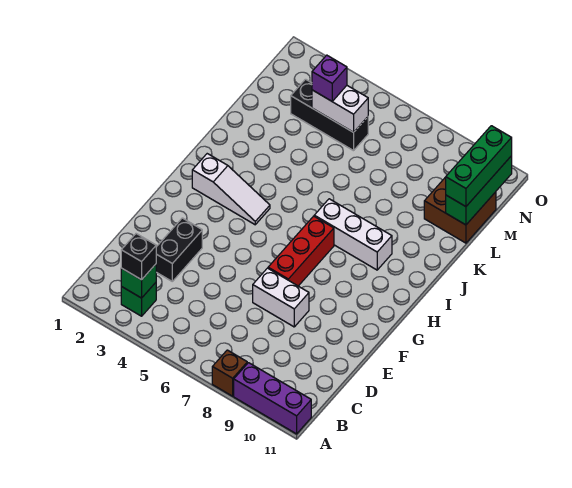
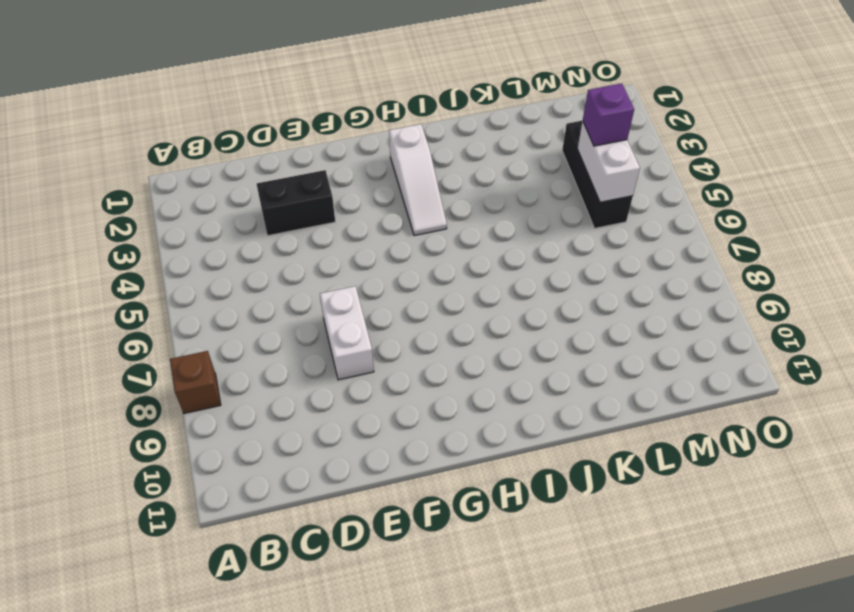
none -> purple brick A9:A11 level 1
none -> green brick B3 level 1
none -> red brick F7:H7 level 1

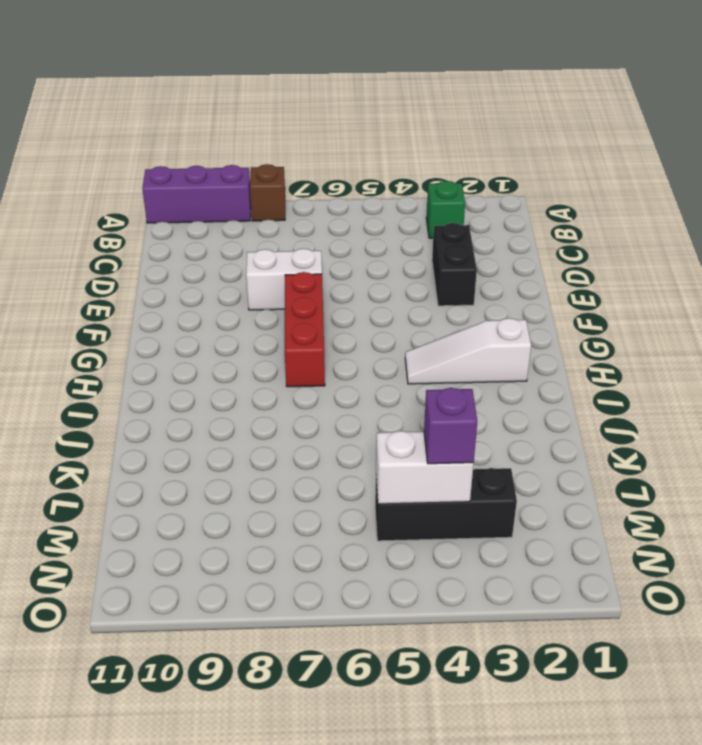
none -> white brick I7:I9 level 1
none -> brown brick L10:M11 level 1
none -> green brick B3 level 2

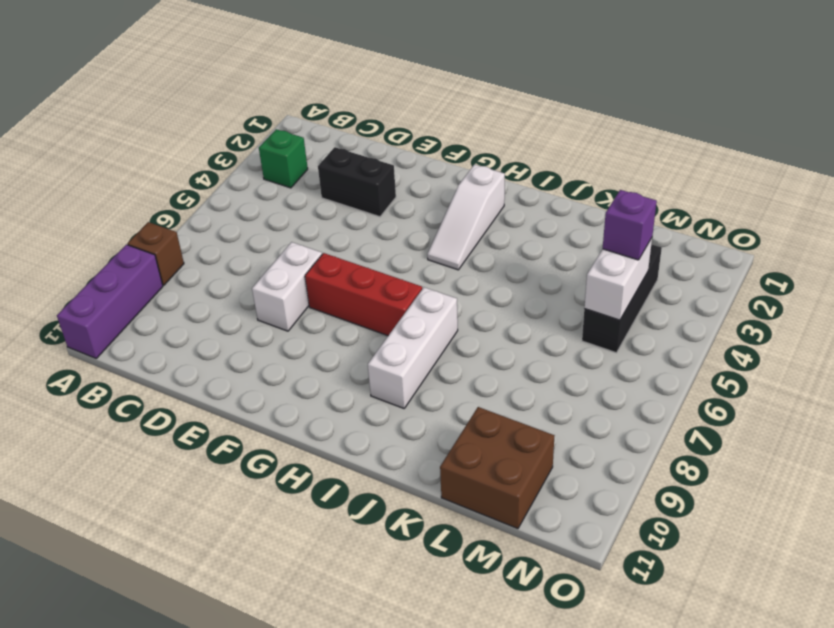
none -> green brick B3 level 2
none -> green brick L11:N11 level 2
none -> black brick B3 level 3

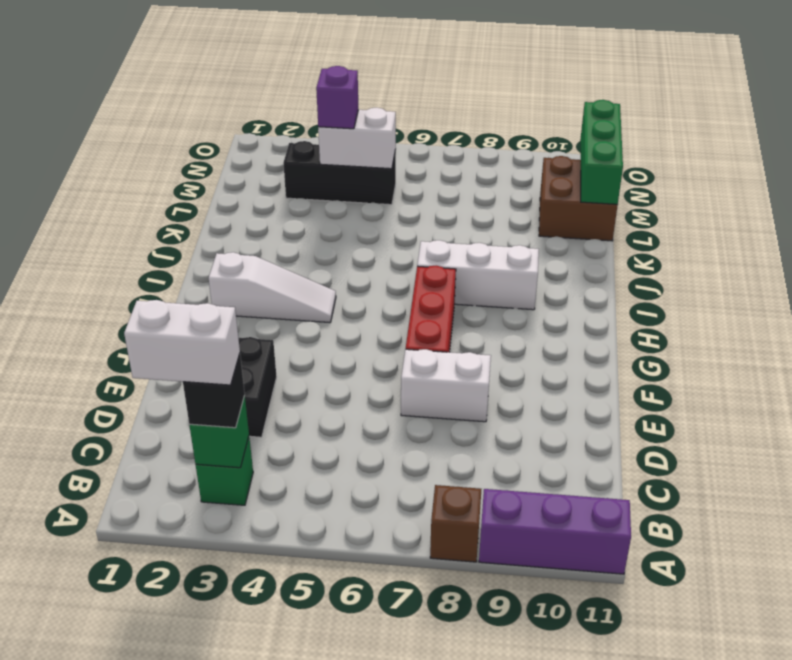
white brick B2:B3 level 4 -> none
none -> green brick L11:N11 level 3

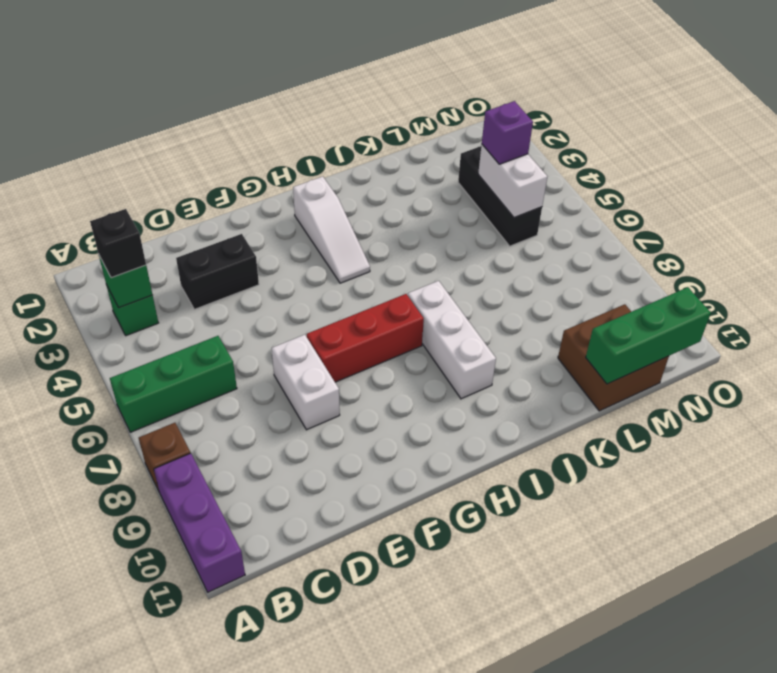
green brick A6:C6 level 1 -> green brick L11:N11 level 3

